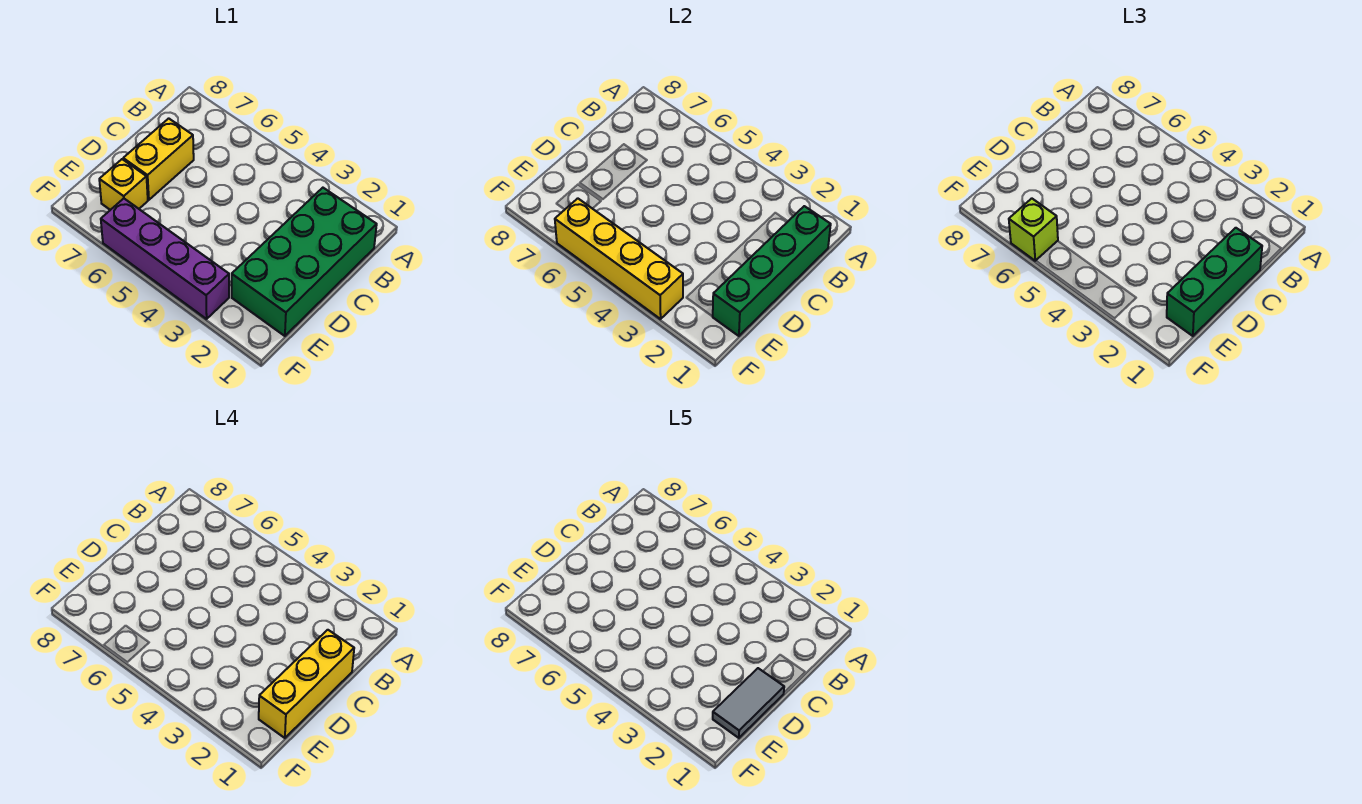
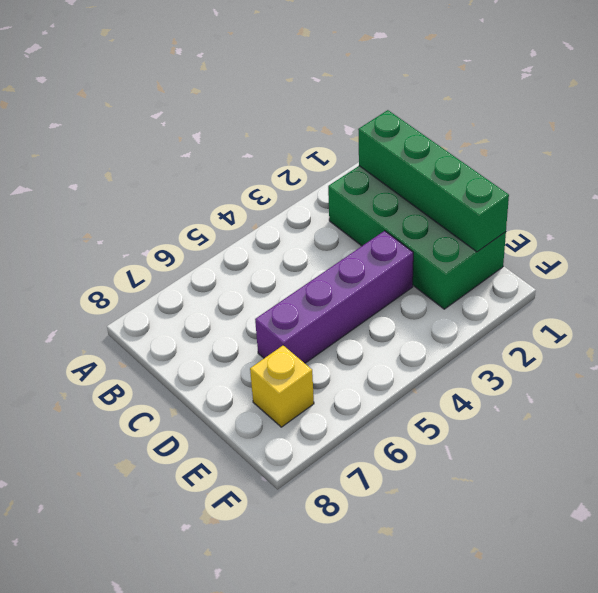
purple brick D3:D6 level 1 -> purple brick F3:F6 level 1
none -> yellow brick C7:D7 level 1
none -> yellow brick F3:F6 level 2

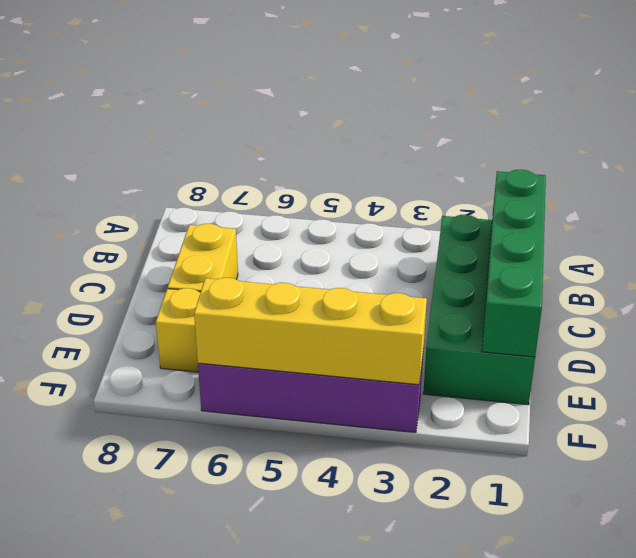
none -> green brick C1:E1 level 3
none -> lime brick F6 level 3

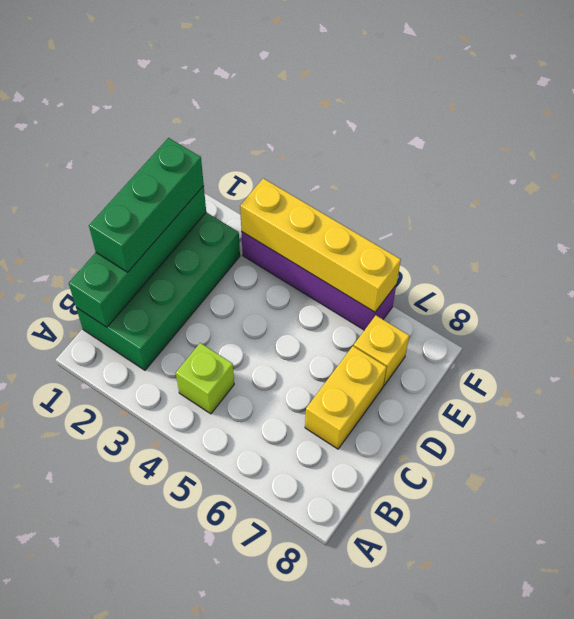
lime brick B4 level 1 -> lime brick F6 level 3
none -> yellow brick C1:E1 level 4
none -> grey tile D1:E1 level 5

